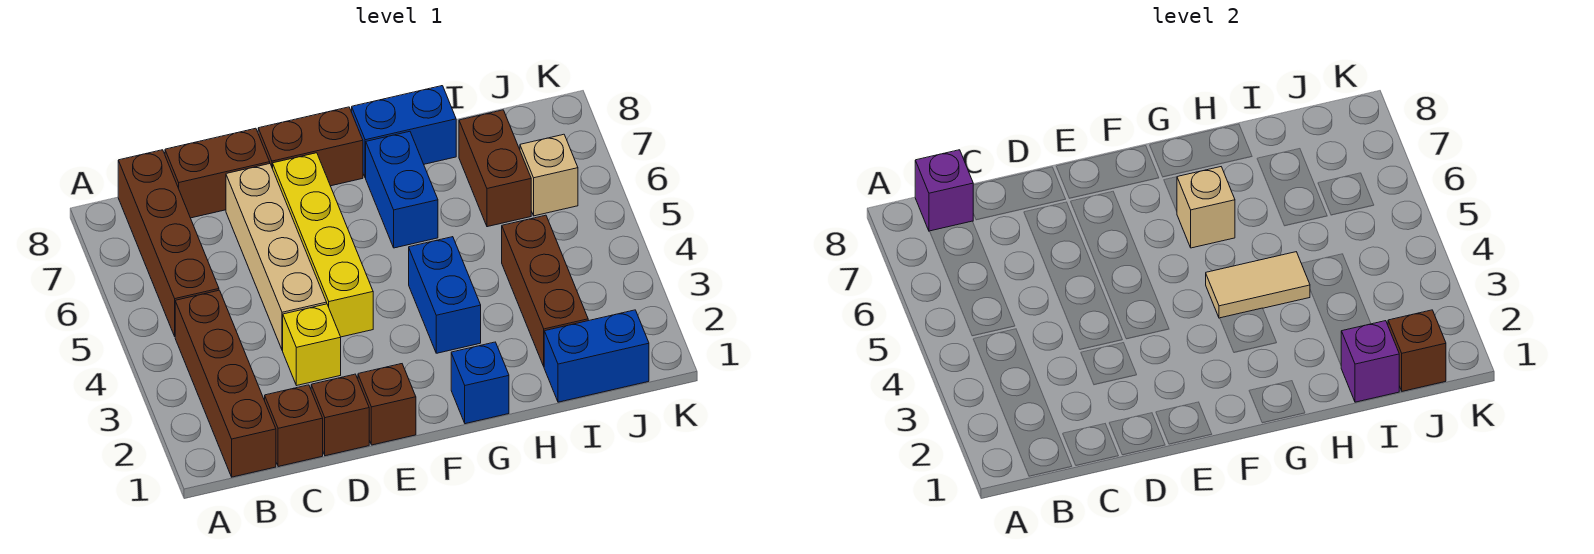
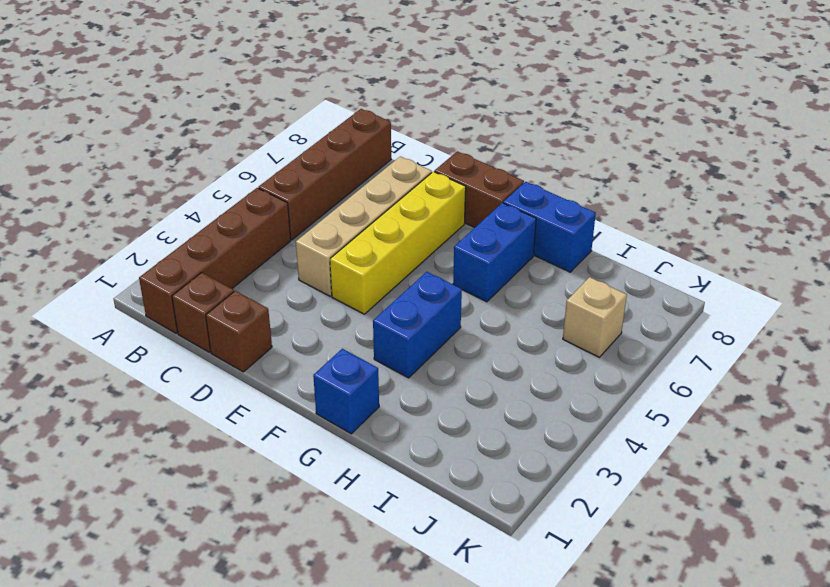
none -> brown brick C8:D8 level 1
none -> yellow brick D3 level 1
none -> brown brick E1 level 1

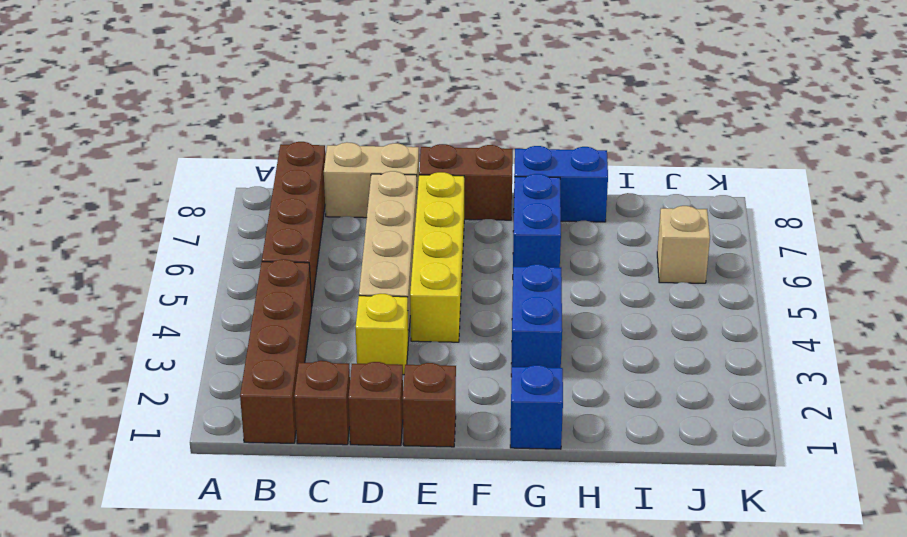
tan brick C8:D8 level 1 -> brown brick C8:D8 level 1
none -> blue brick I1:J1 level 1
none -> brown brick I2:I4 level 1
none -> brown brick I6:I7 level 1

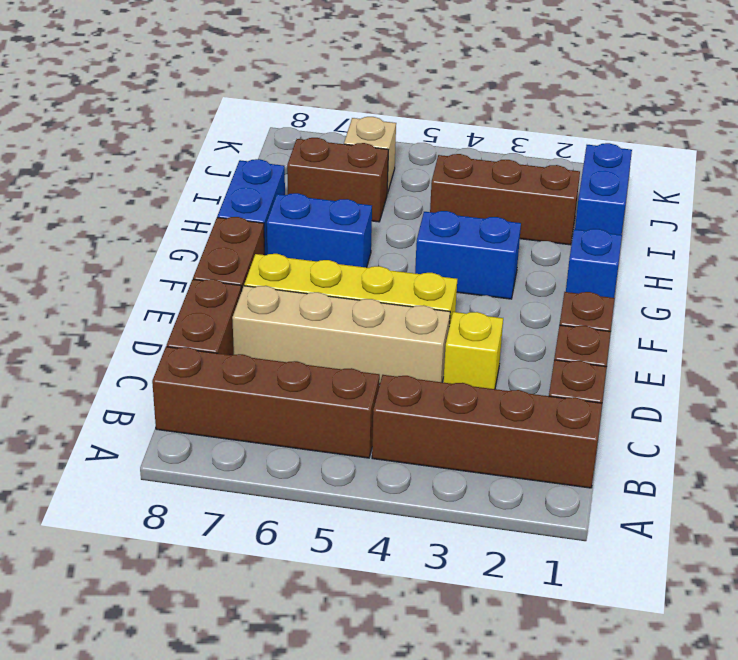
none -> purple brick B8 level 2
none -> tan tile G4:H4 level 2
none -> tan brick G6 level 2

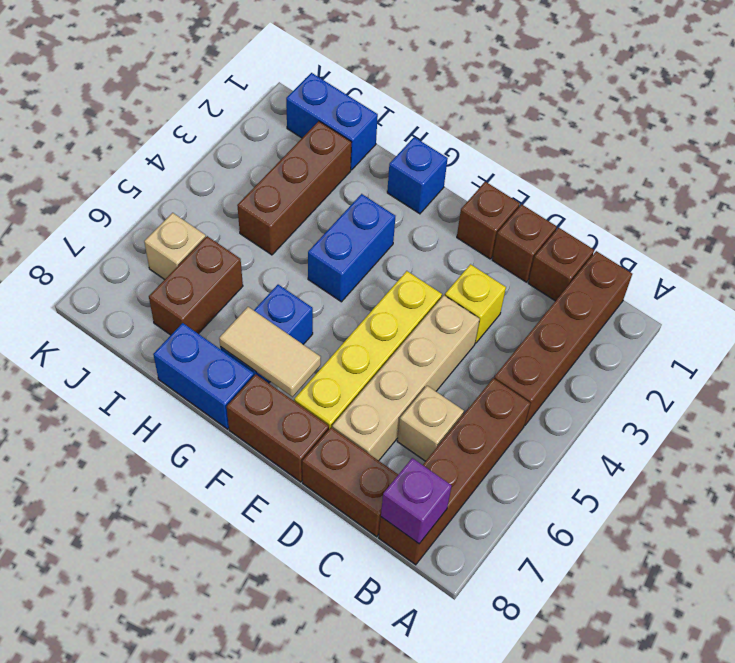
tan brick C6 level 1 -> tan brick G6 level 2
tan tile F7:G7 level 2 -> tan tile G4:H4 level 2
none -> purple brick I1 level 2
none -> brown brick J1 level 2

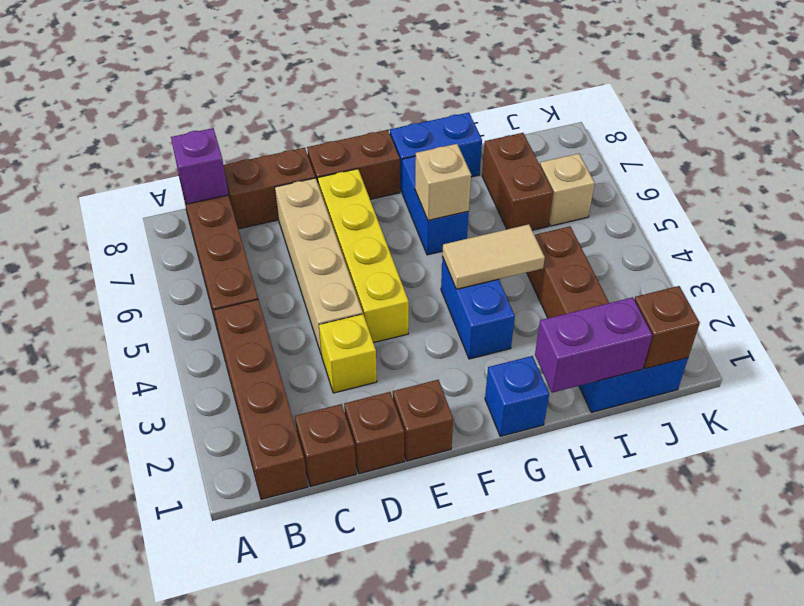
purple brick H1:I1 level 2 -> purple brick I1 level 2

